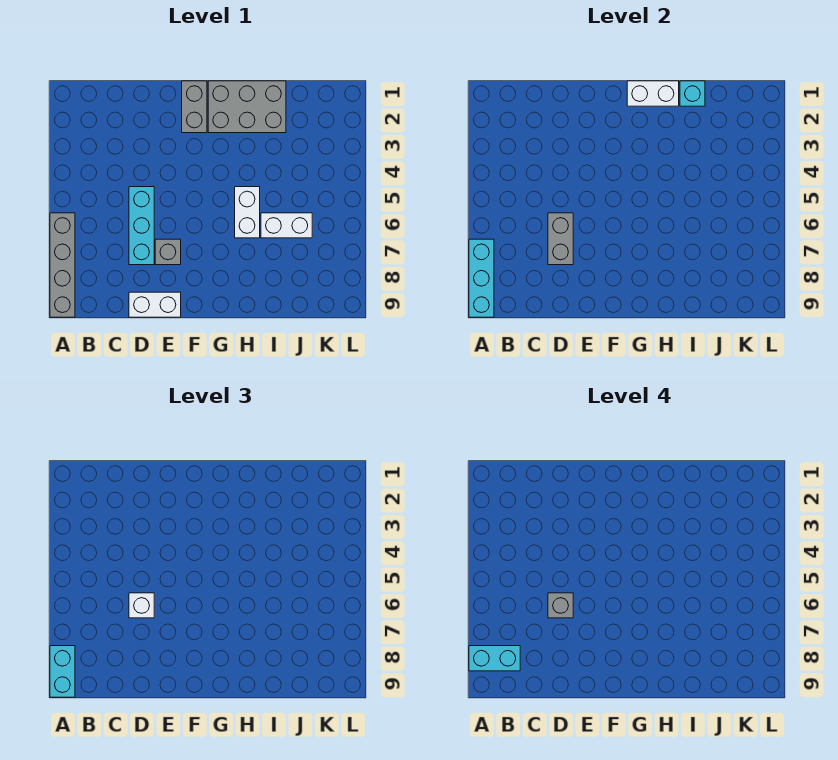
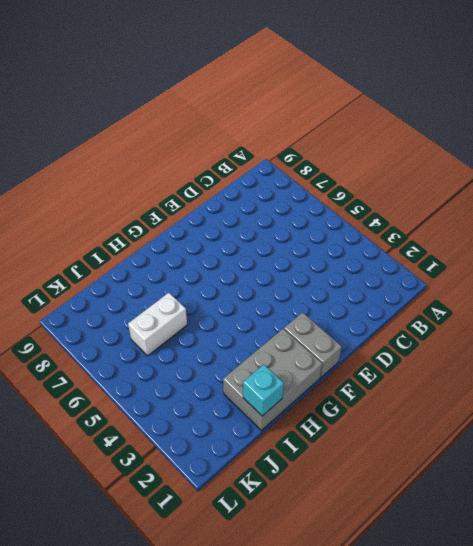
none -> grey brick A6:A9 level 1
none -> cyan brick D5:D7 level 1
none -> white brick D9:E9 level 1

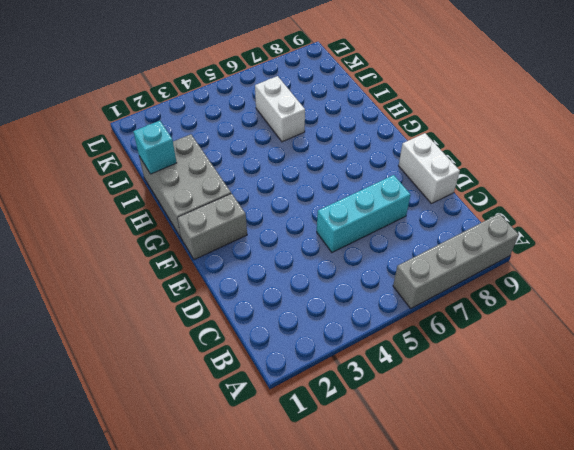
none -> grey brick E7 level 1
none -> white brick H5:H6 level 1
none -> cyan brick A7:A9 level 2

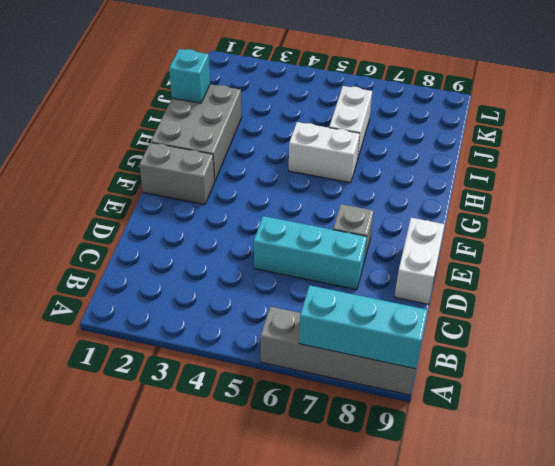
none -> grey brick D6:D7 level 2
none -> white brick G1:H1 level 2
none -> cyan brick A8:A9 level 3

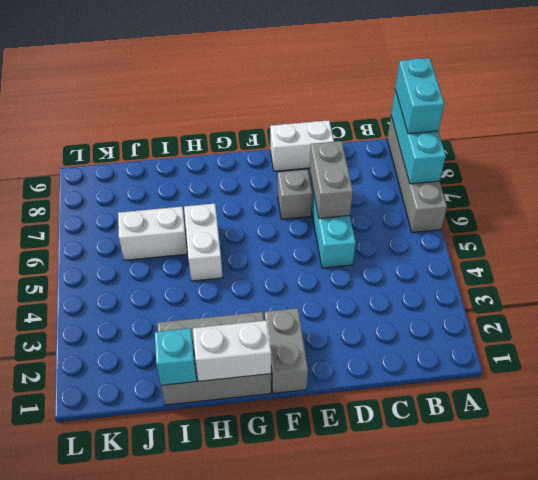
none -> white brick D6 level 3
none -> cyan brick A8:B8 level 4
none -> grey brick D6 level 4

